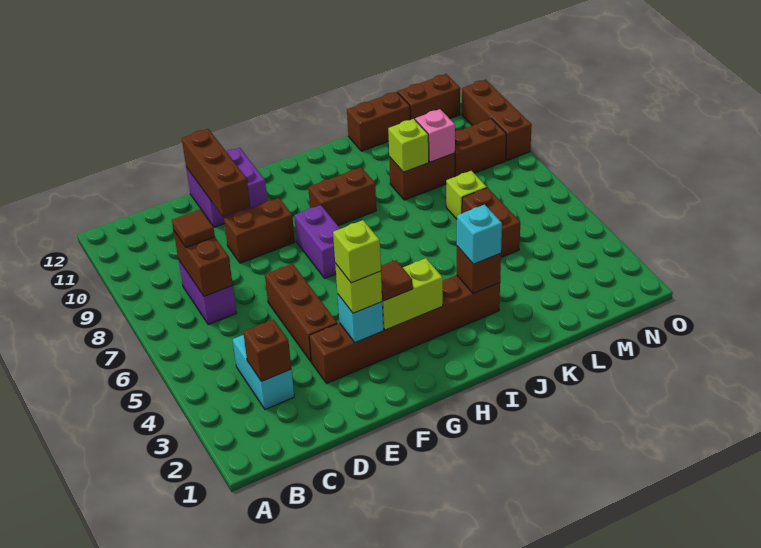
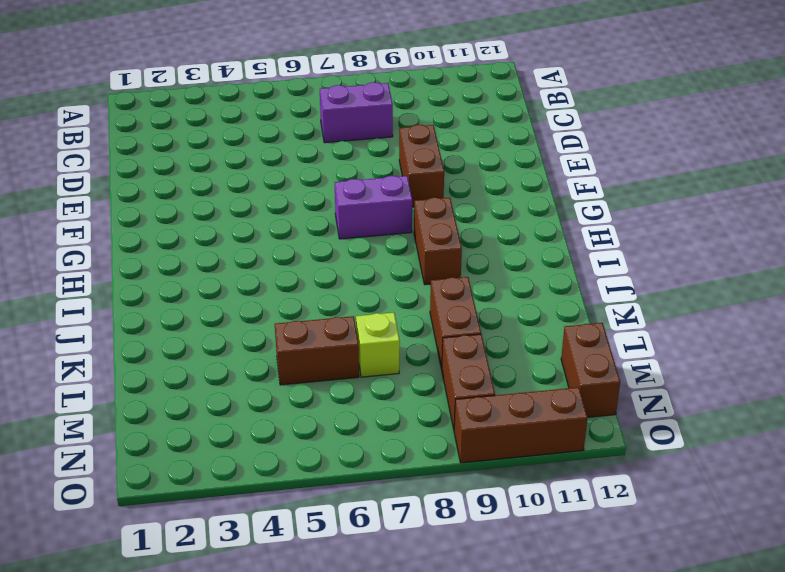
none -> cyan brick C3:C4 level 1
none -> brown brick E3:J3 level 1
none -> brown brick E4:E6 level 1

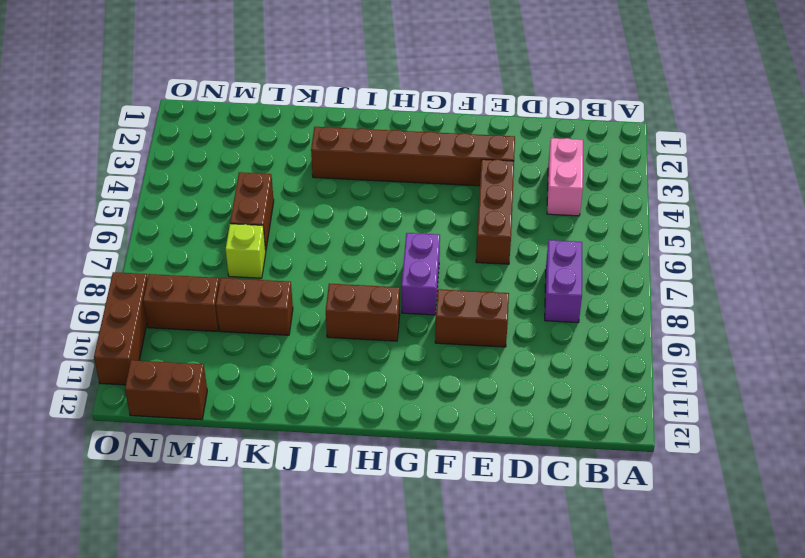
pink brick C3:C4 level 1 -> cyan brick C3:C4 level 1
none -> purple brick E11:F12 level 1
none -> brown brick K12:L12 level 1
none -> brown brick C3 level 2

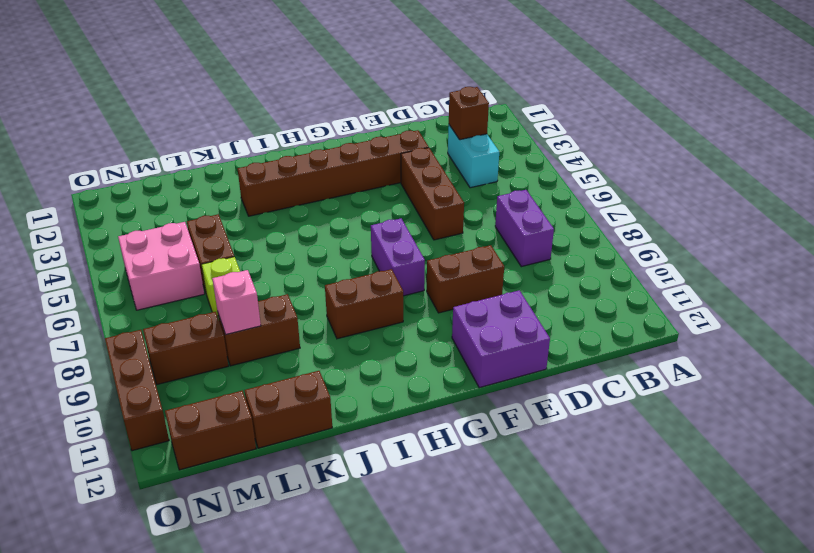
pink brick M5:N6 level 1 -> none
none -> brown brick C7:C8 level 2
none -> brown brick E10:E12 level 2
none -> cyan brick F3 level 2

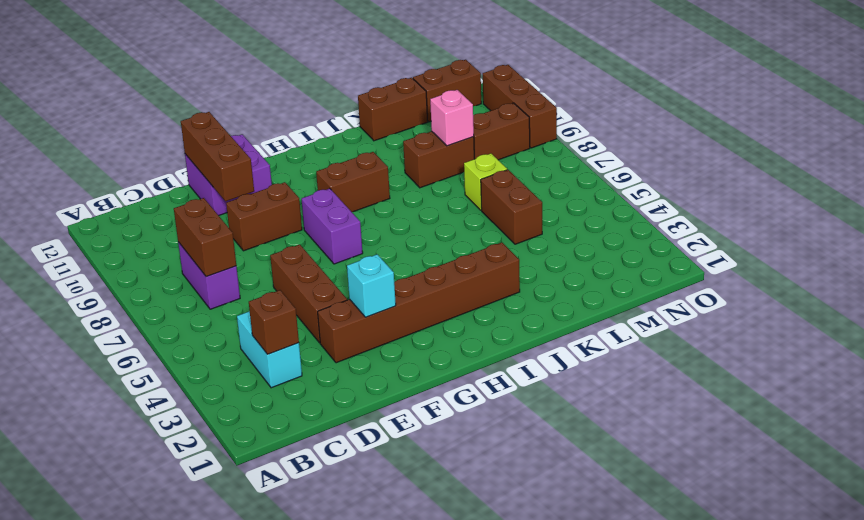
none -> lime brick G3:H3 level 2
none -> brown brick J3 level 2
none -> lime brick K9 level 2

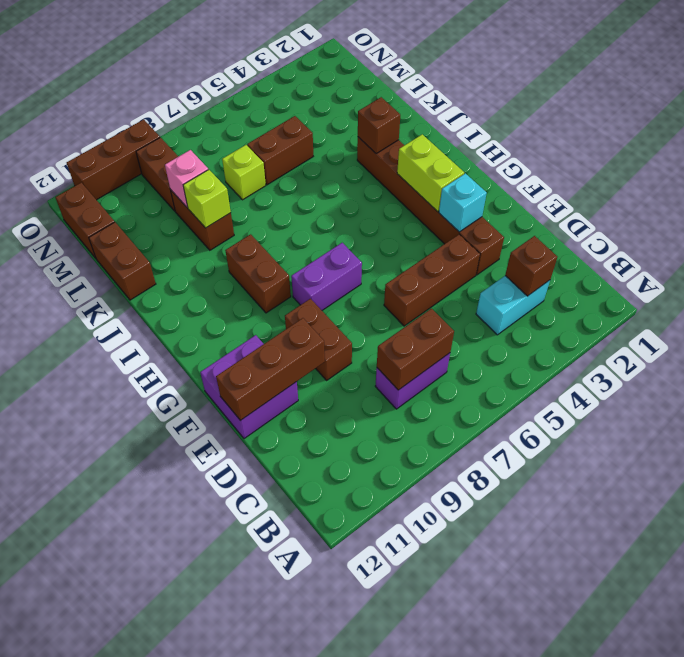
none -> brown tile C8 level 3
none -> lime brick F3 level 3
none -> brown tile G3 level 3

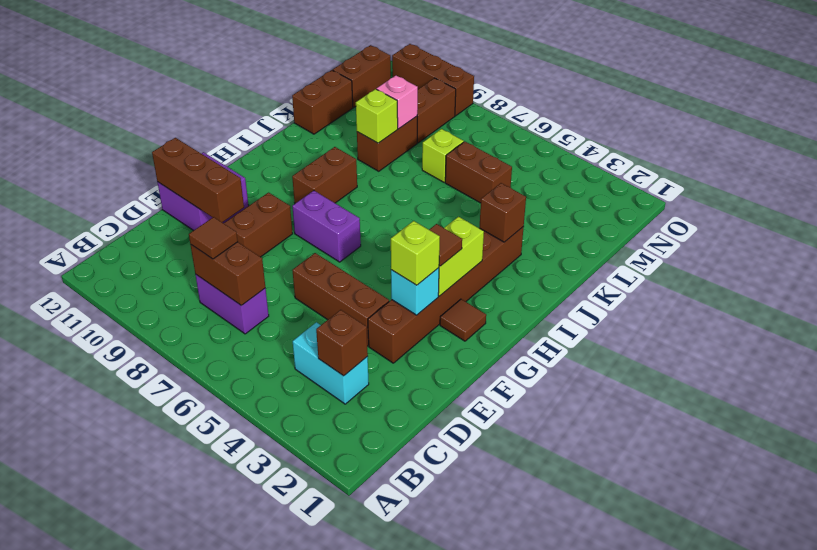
brown tile G2 level 1 -> none
none -> cyan brick J3 level 3
none -> lime brick F3 level 4

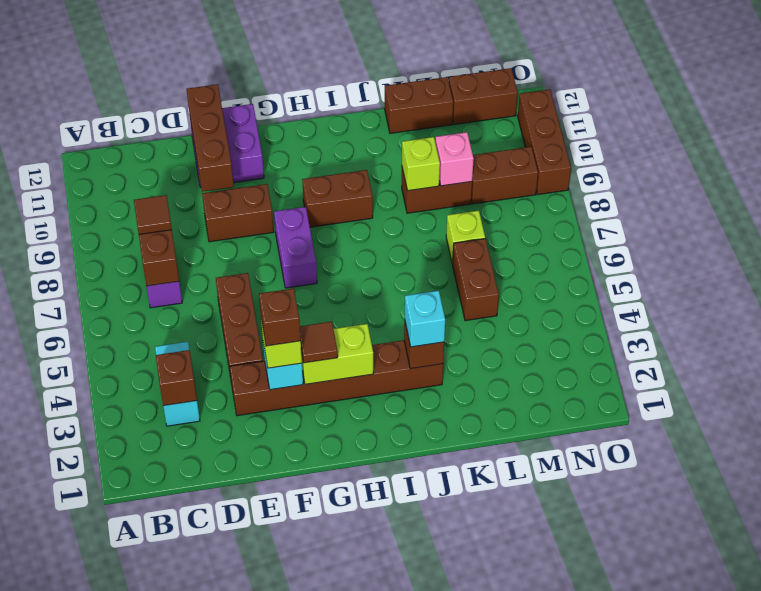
brown brick F3 level 4 -> lime brick F3 level 4

